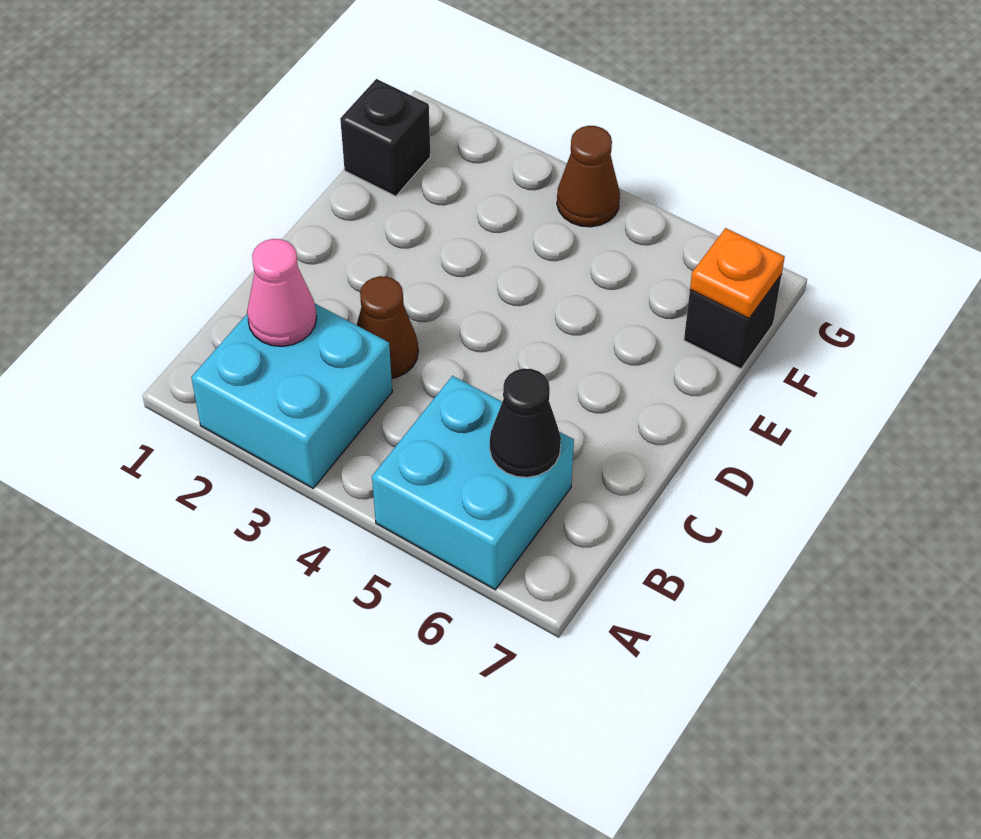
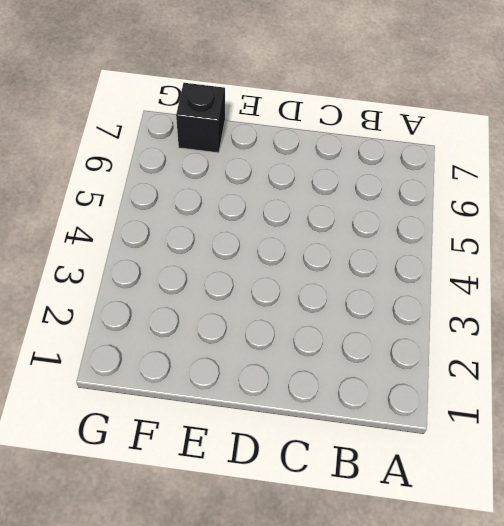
none -> cyan brick A2:B3 level 1
none -> cyan brick A5:B6 level 1

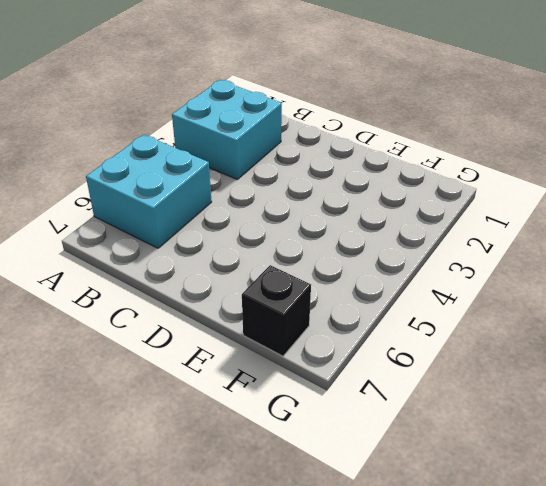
none -> brown cone C3 level 1
none -> black brick F1 level 1

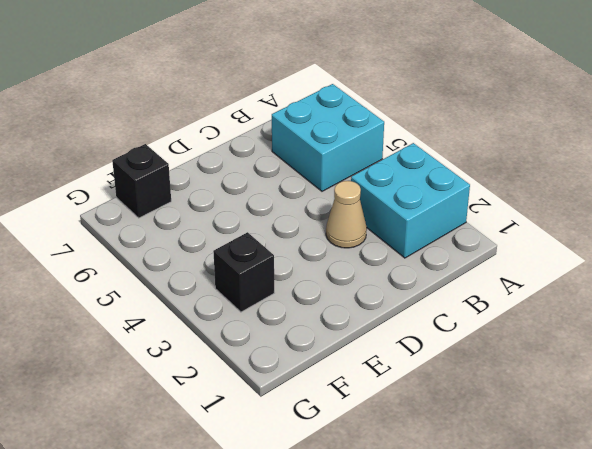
tan cone C3 level 1 -> brown cone C3 level 1
black brick F3 level 1 -> black brick F1 level 1
none -> brown cone G4 level 1
none -> pink cone B2 level 2

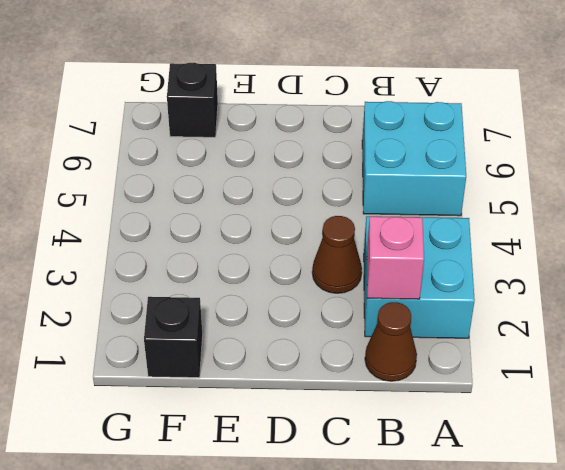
brown cone B1 level 1 -> brown cone G4 level 1
pink brick B2 level 2 -> pink cone B2 level 2
none -> black cone B6 level 2
none -> orange plate F7 level 2

